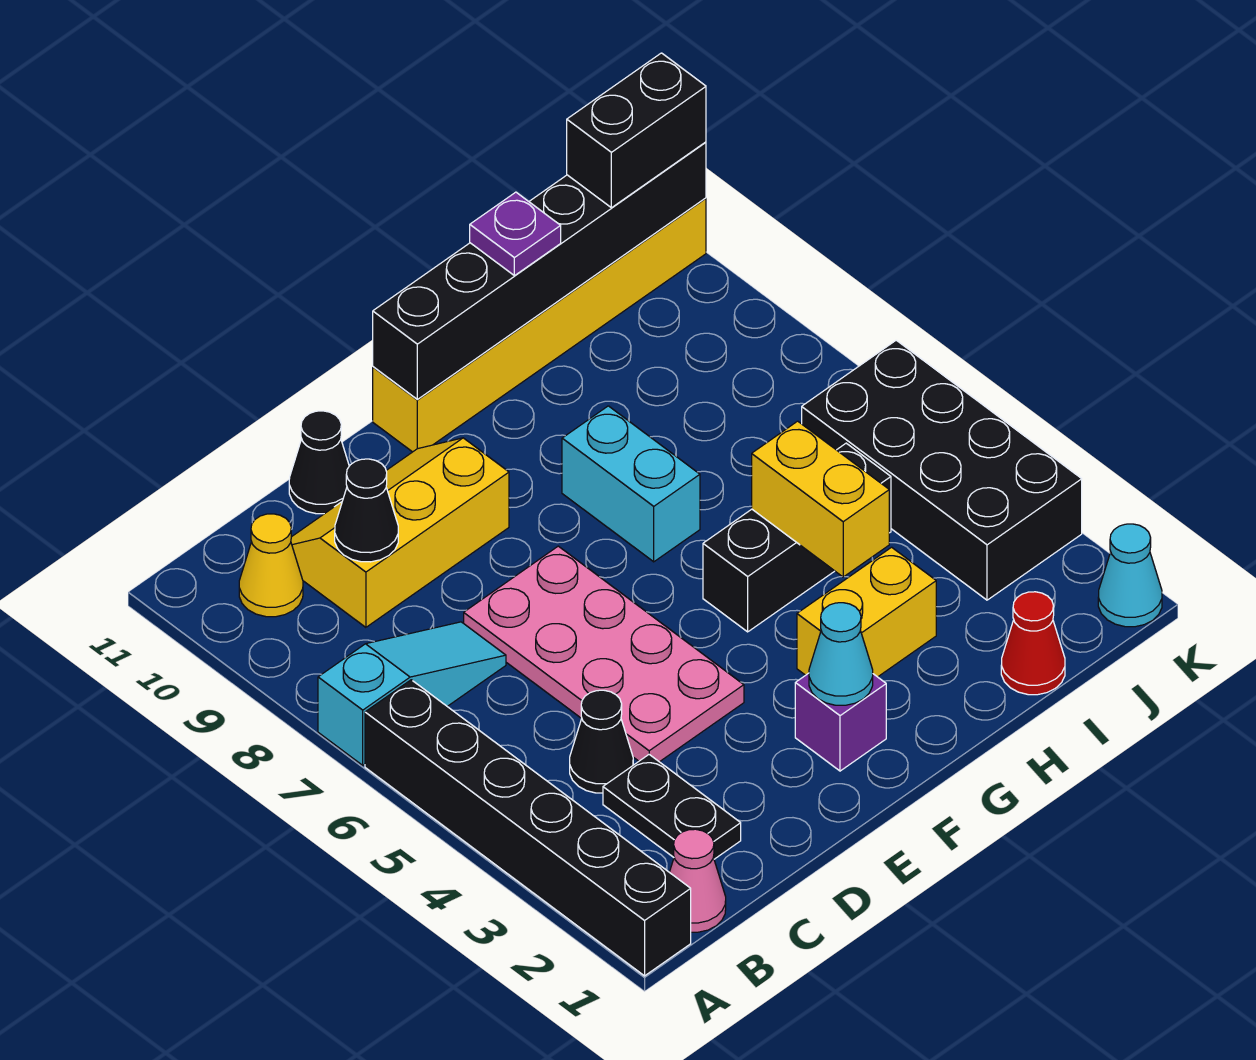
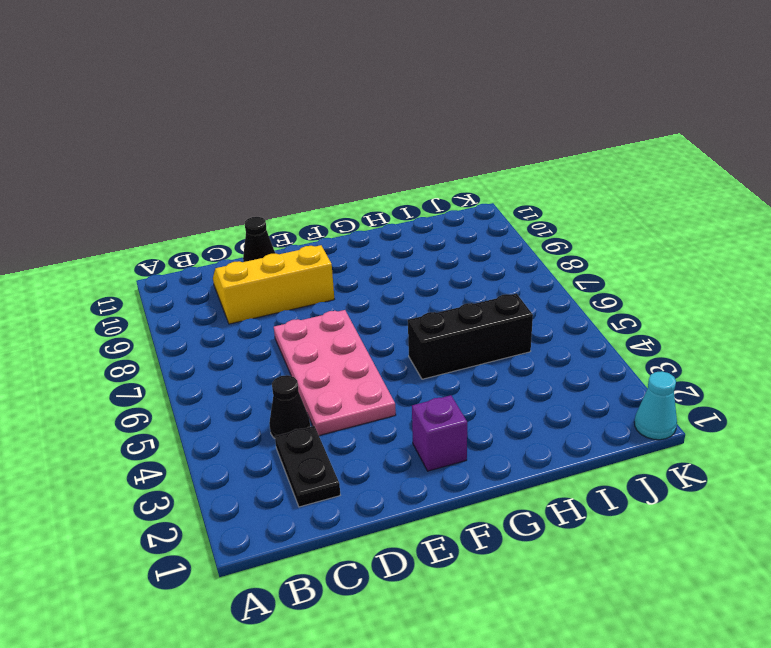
none -> black brick A1:A6 level 1
none -> cyan slope A7:C7 level 1 top A
none -> pink cone B1 level 1

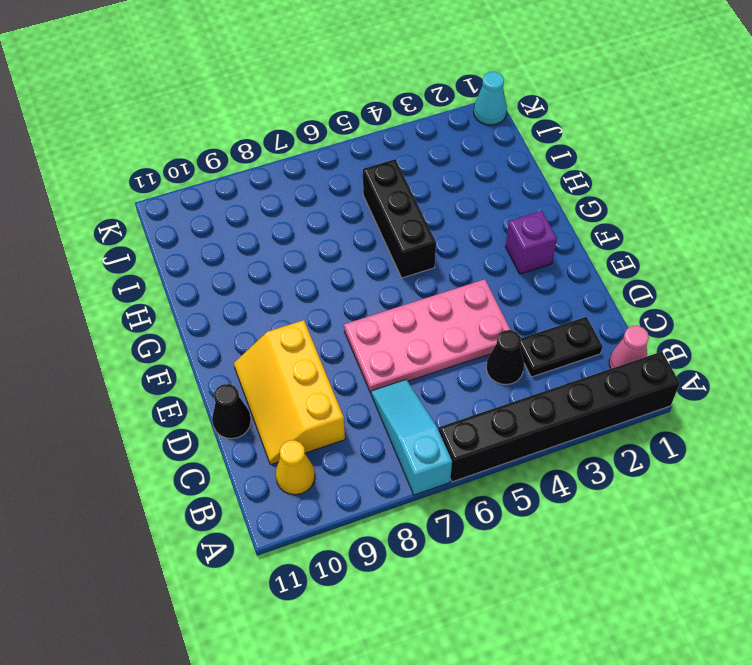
none -> yellow brick F11:K11 level 1
none -> yellow brick G3:H3 level 1
none -> cyan brick G7:G8 level 1

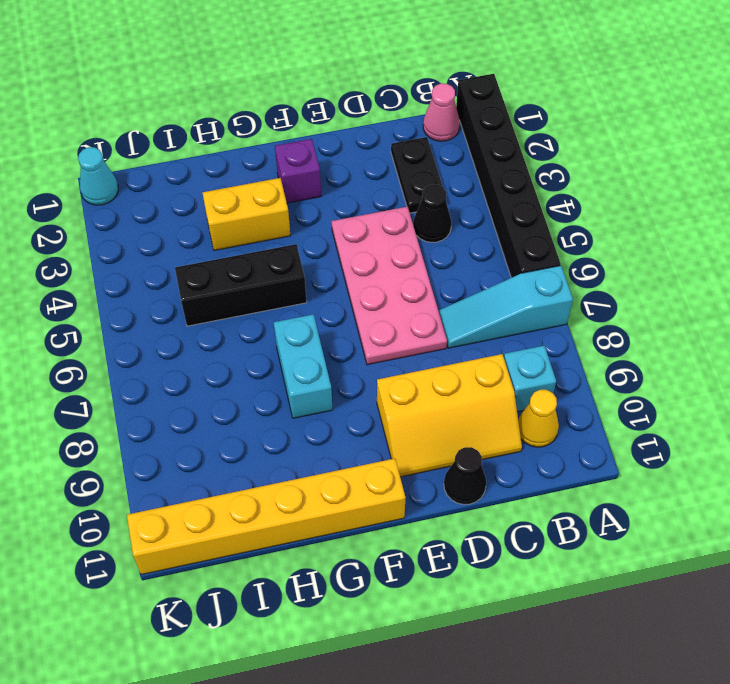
cyan brick B9 level 1 -> none
none -> red cone I1 level 1
none -> black brick J3:K6 level 1
none -> black cone C9 level 2

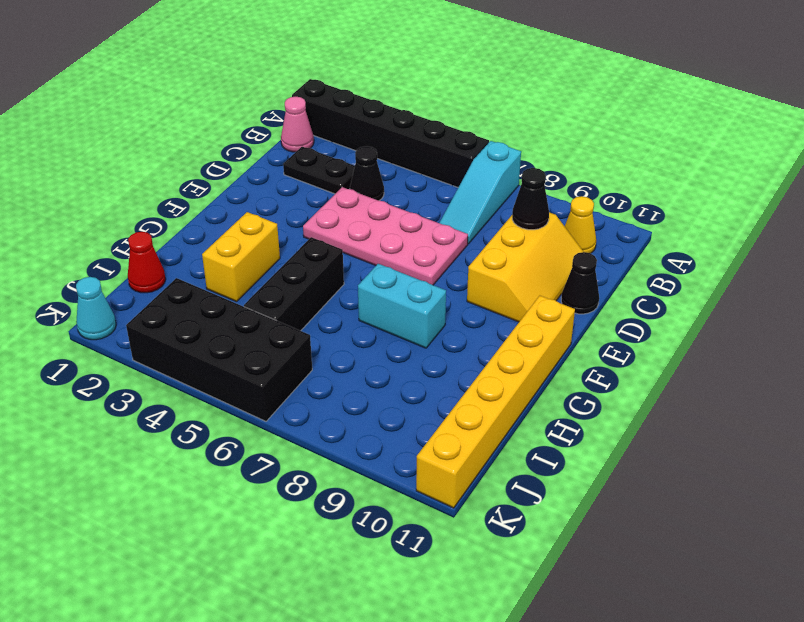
none -> purple brick F2 level 1
none -> cyan cone F2 level 2
none -> black brick F11:K11 level 2

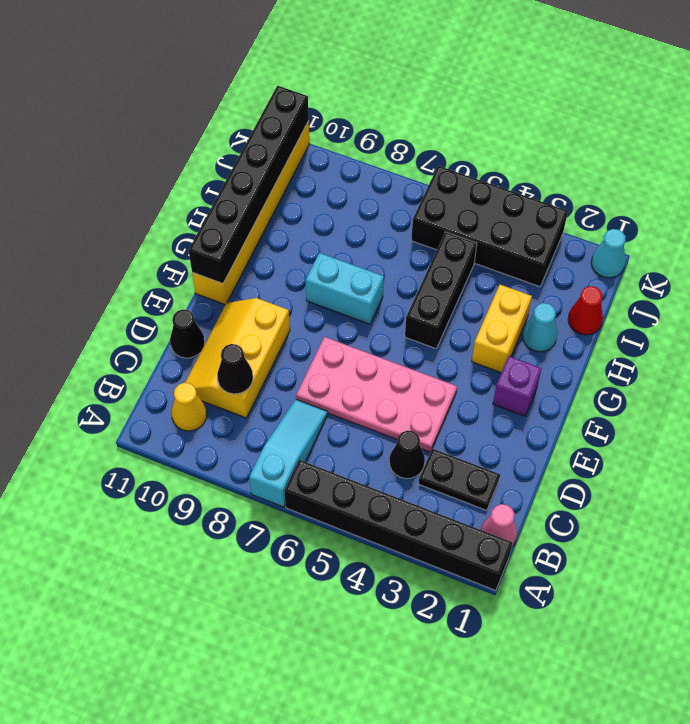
cyan cone H2 level 1 -> cyan cone F2 level 2
none -> yellow brick H4:H5 level 2
none -> purple plate H11 level 3
none -> black brick J11:K11 level 3

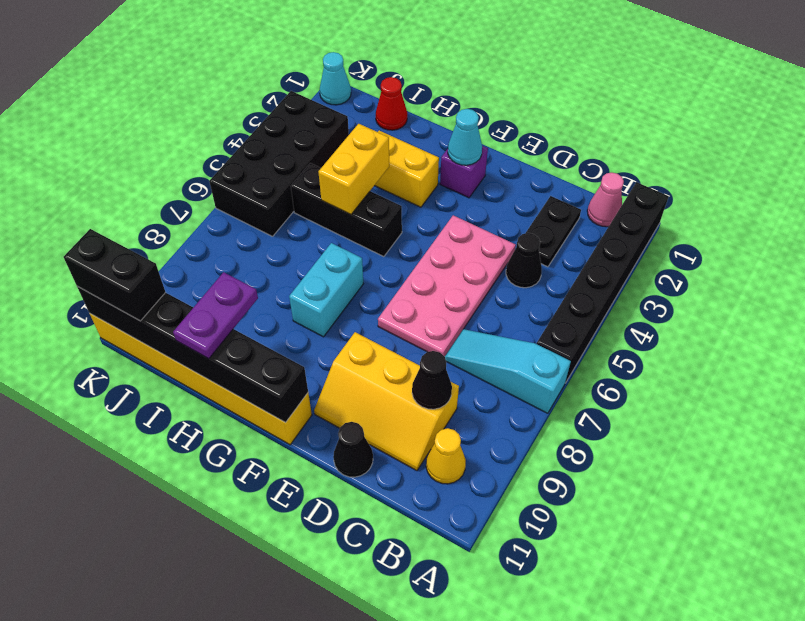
purple plate H10:H11 level 3 -> purple plate H11 level 3

